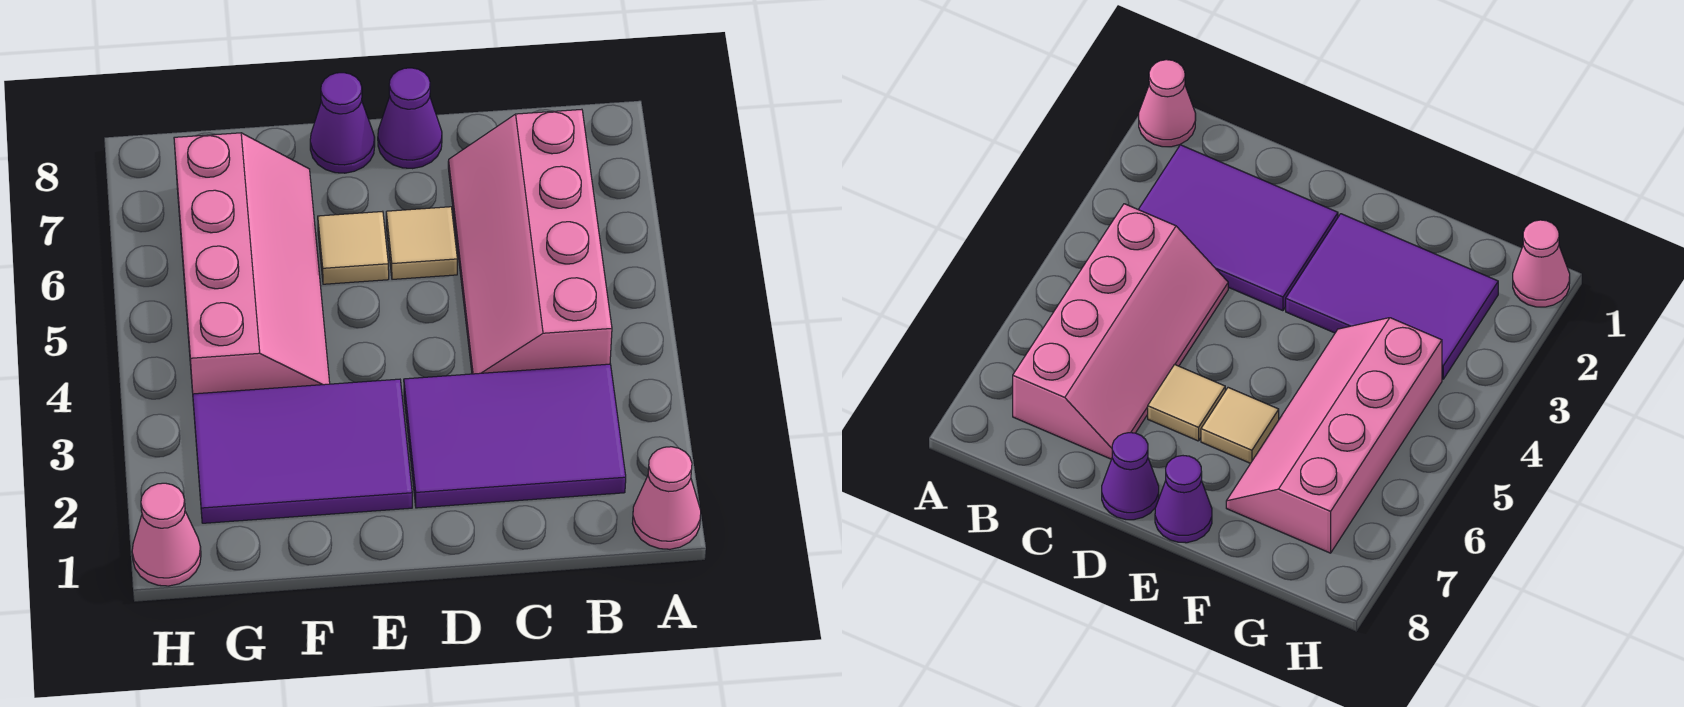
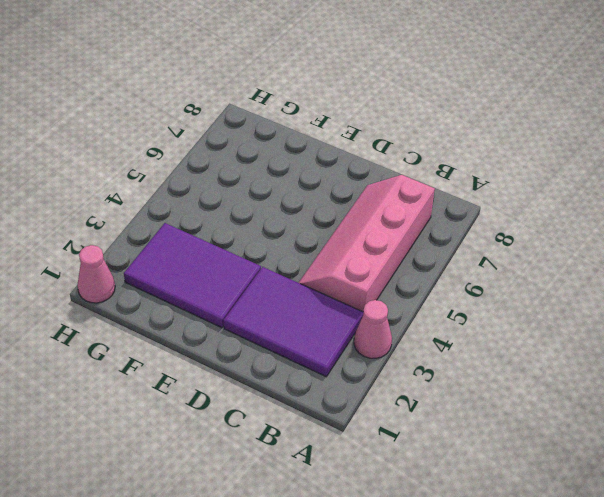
pink cone A3 level 1 -> pink cone A1 level 1
none -> tan tile D6 level 1
none -> purple cone D8 level 1

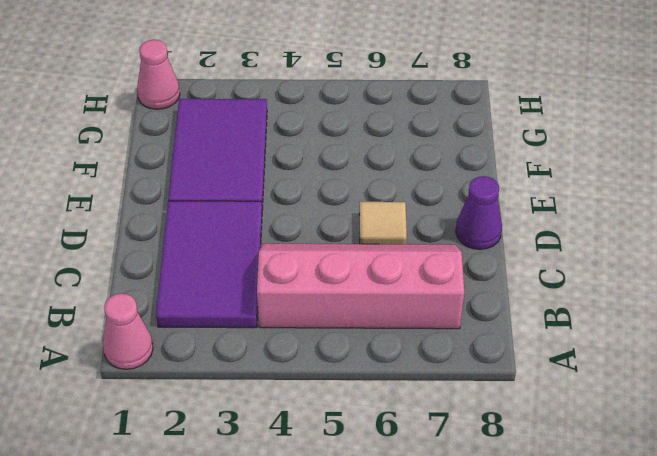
none -> tan tile E6 level 1
none -> purple cone E8 level 1

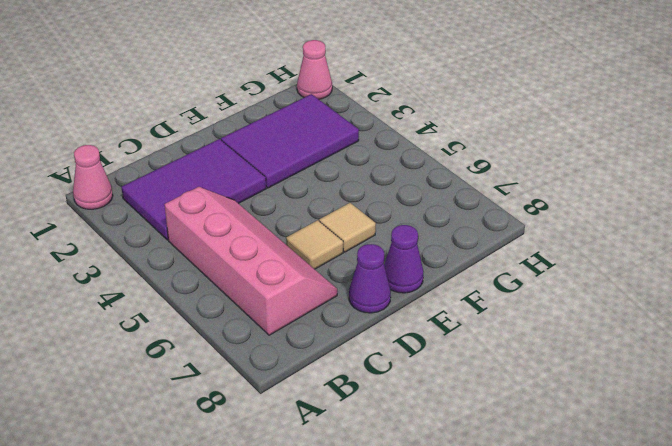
none -> pink slope F4:G7 level 1 top G

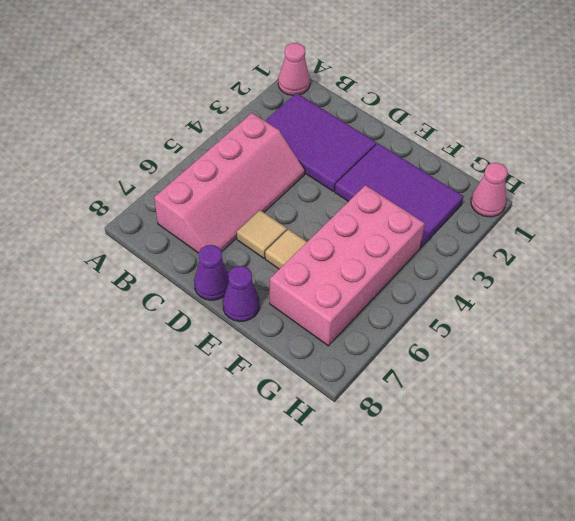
pink brick F4:G7 level 1 -> pink slope F4:G7 level 1 top G

